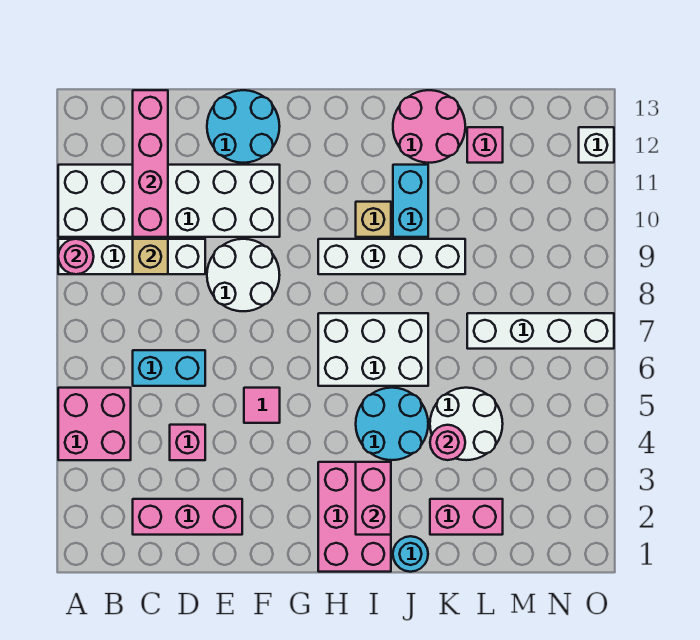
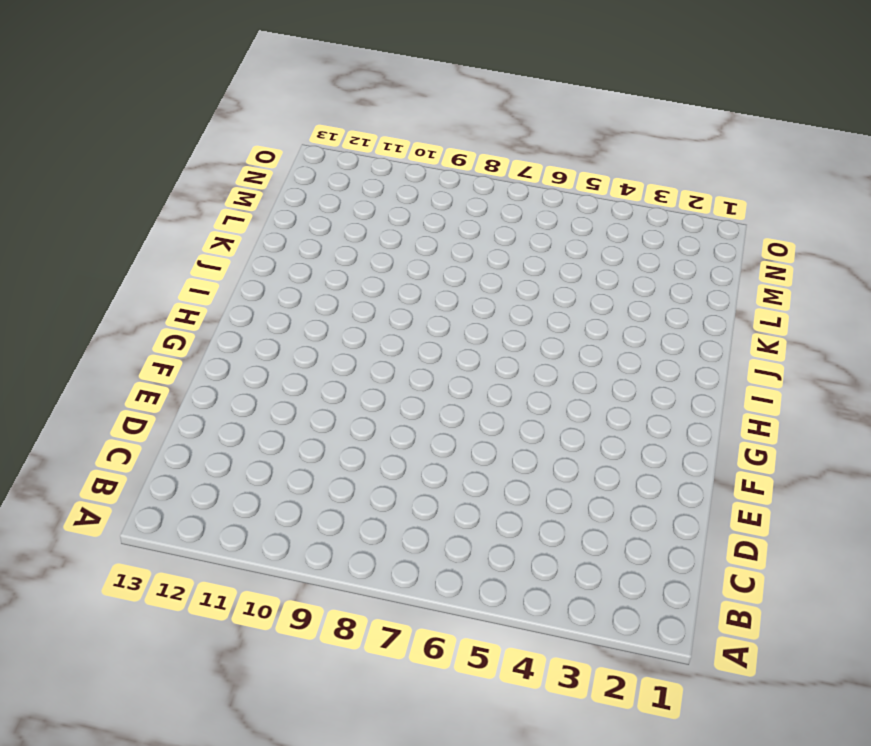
none -> pink brick A4:B5 level 1
none -> white brick A9:D9 level 1
none -> white brick A10:F11 level 1

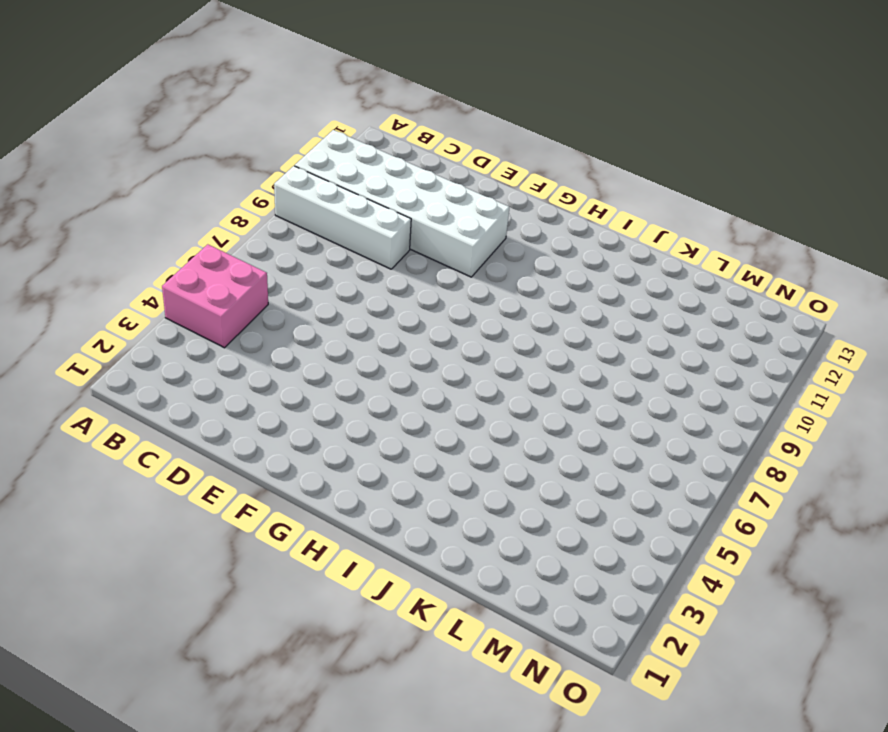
none -> pink brick C2:E2 level 1
none -> cyan brick C6:D6 level 1
none -> pink brick D4 level 1

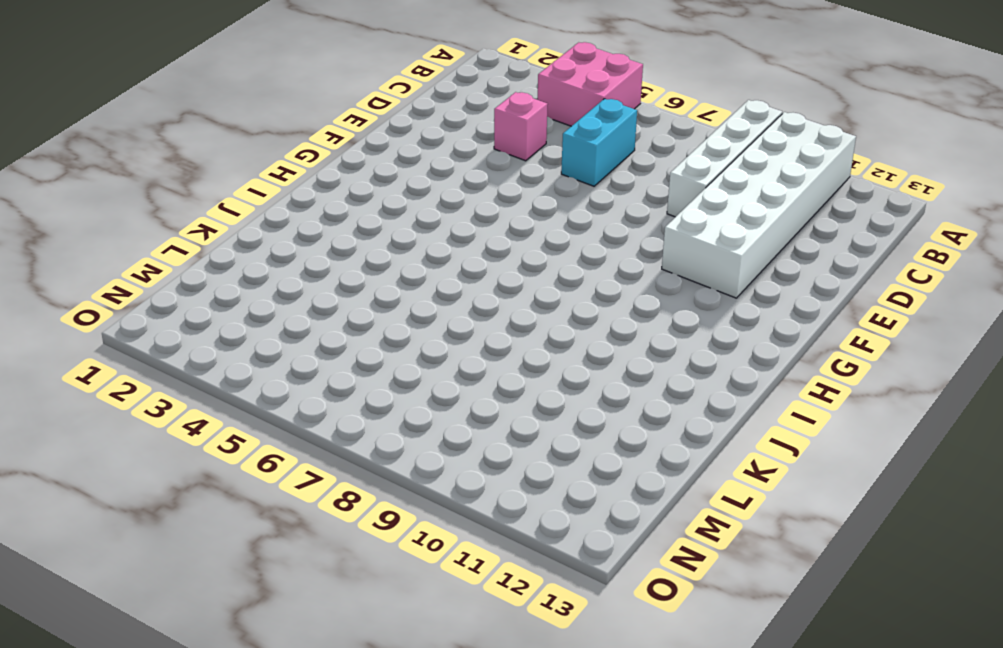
none -> pink brick C2:E2 level 1
none -> white round brick E8:F9 level 1
none -> cyan round brick E12:F13 level 1

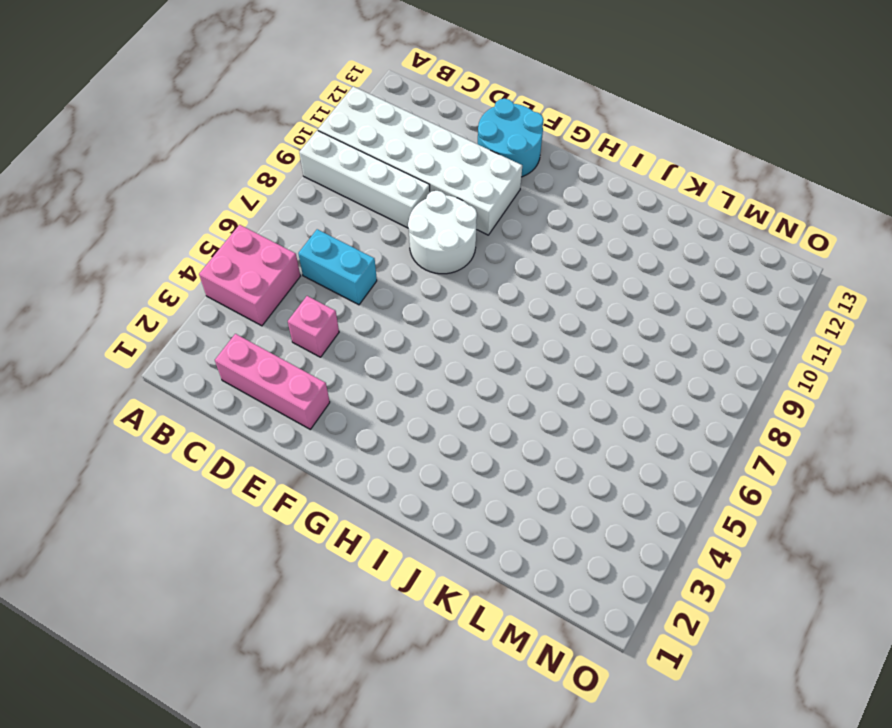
none -> pink tile F5 level 1
none -> pink brick H1:I3 level 1
none -> white brick H6:J7 level 1

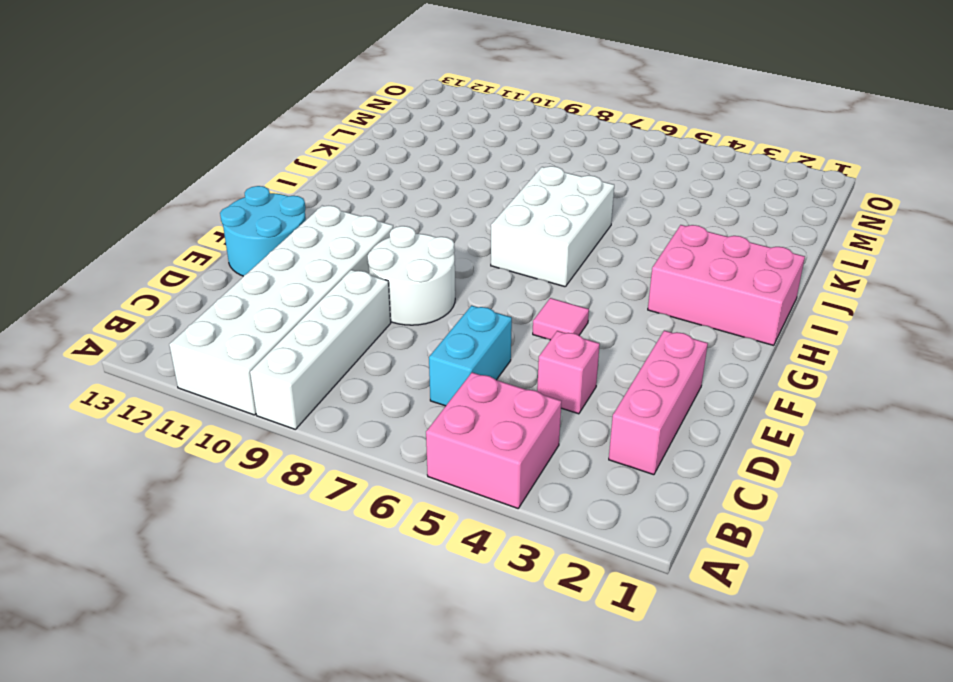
none -> white brick H9:K9 level 1
none -> cyan round brick I4:J5 level 1
none -> tan brick I10 level 1

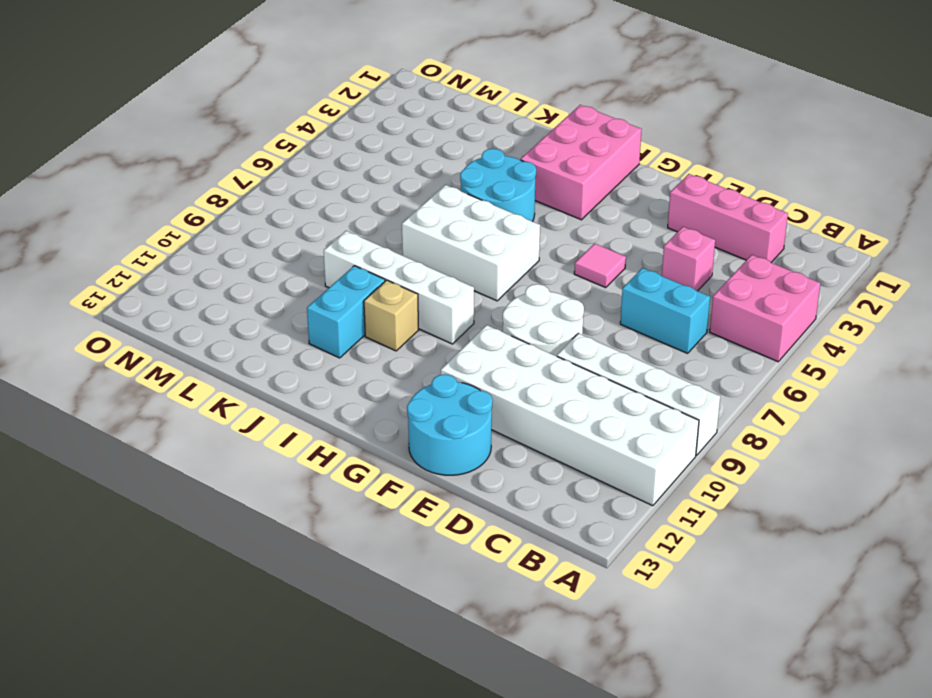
none -> cyan round brick J1 level 1
none -> pink round brick J12:K13 level 1
none -> pink brick K2:L2 level 1

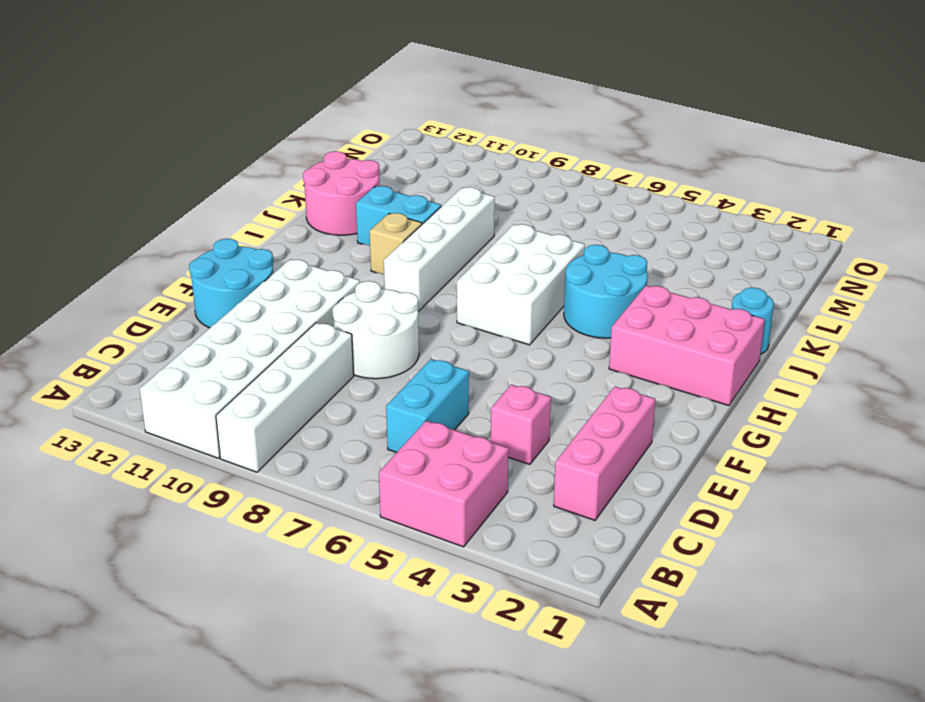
none -> pink tile F5 level 1
none -> pink brick K2:L2 level 1
none -> white round brick K4:L5 level 1

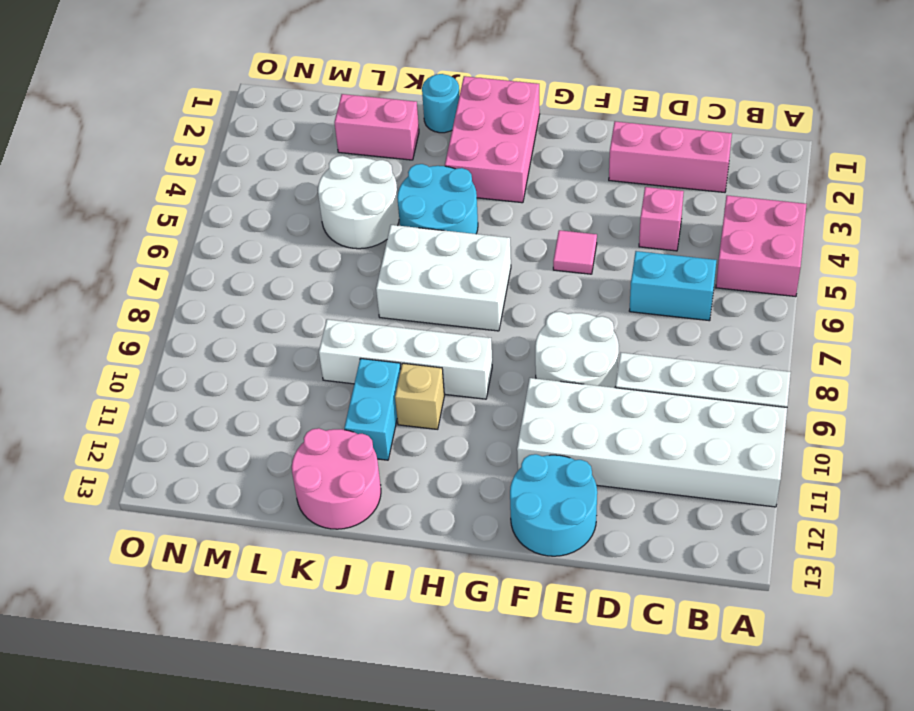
none -> white brick L7:O7 level 1
none -> pink brick L12 level 1
none -> white brick O12 level 1

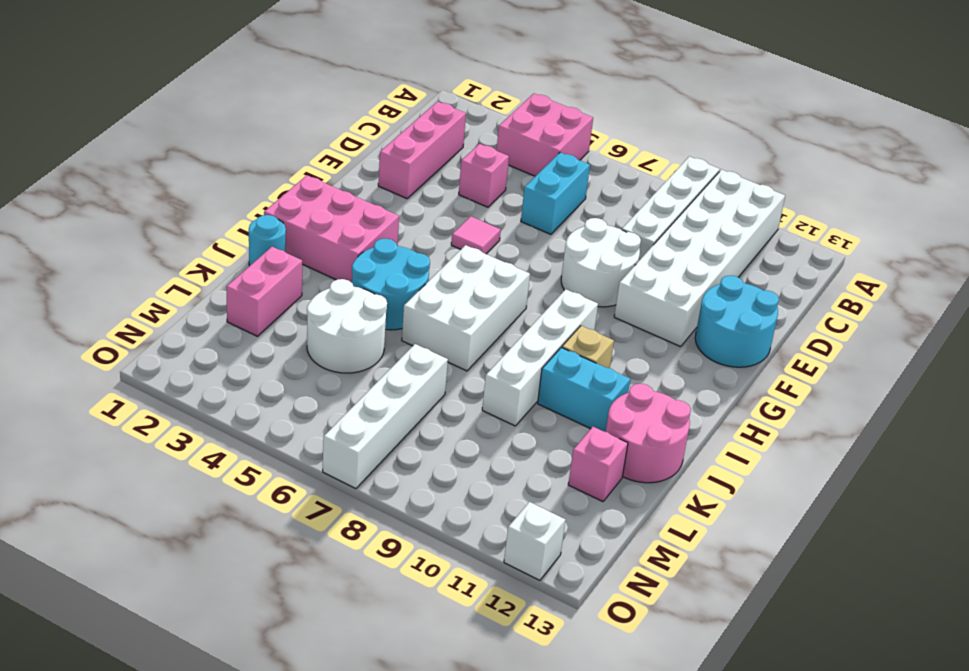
none -> pink round brick A9 level 2
none -> tan brick C9 level 2
none -> pink brick C10:C13 level 2

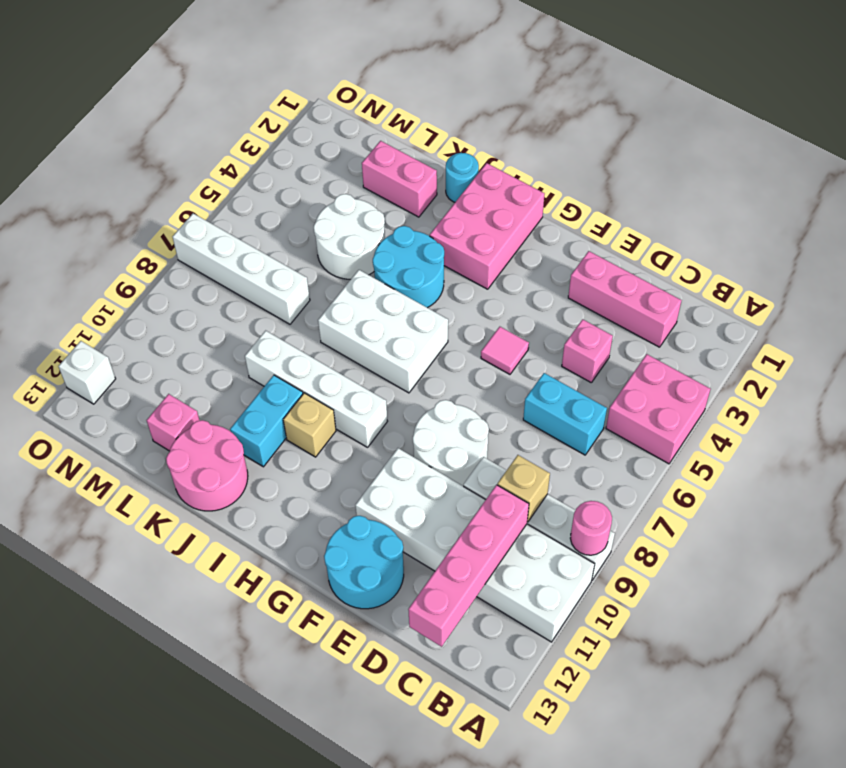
none -> pink brick I2:I3 level 2
none -> pink round brick K4 level 2

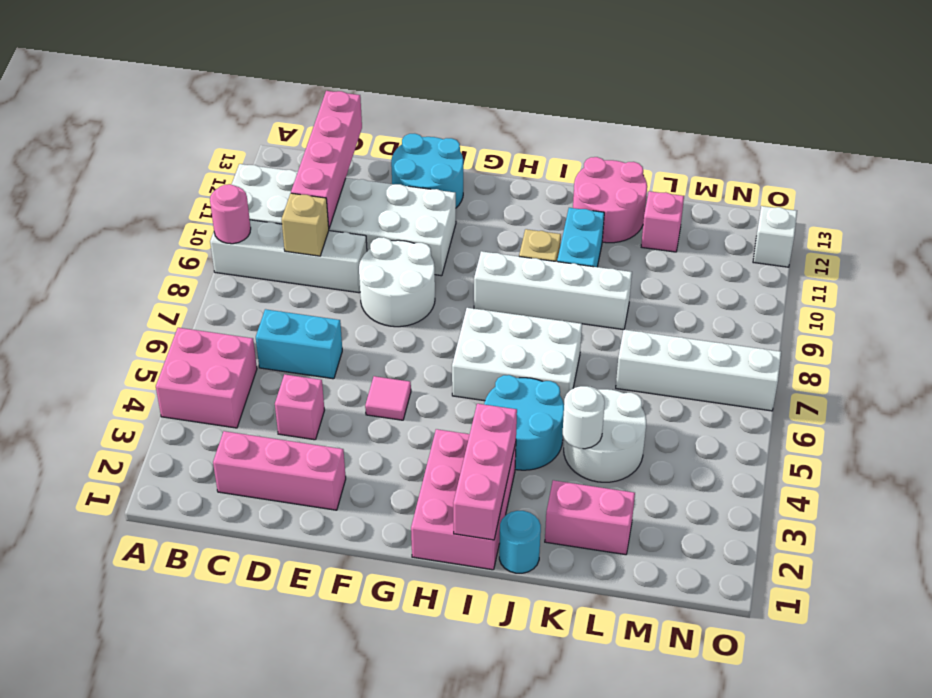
pink brick I1:I3 level 2 -> pink brick I2:I3 level 2
white round brick K4 level 2 -> pink round brick K4 level 2

